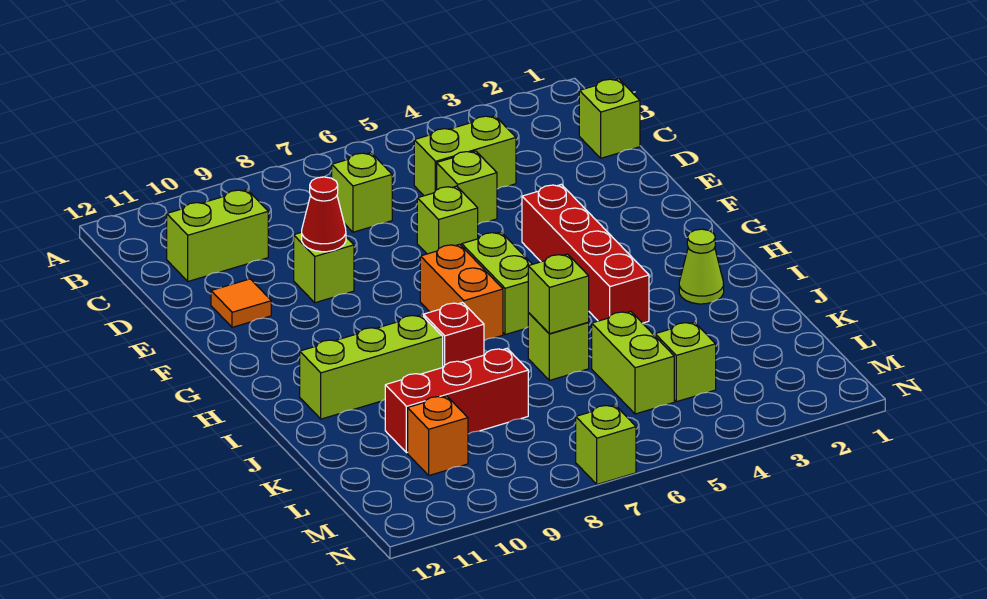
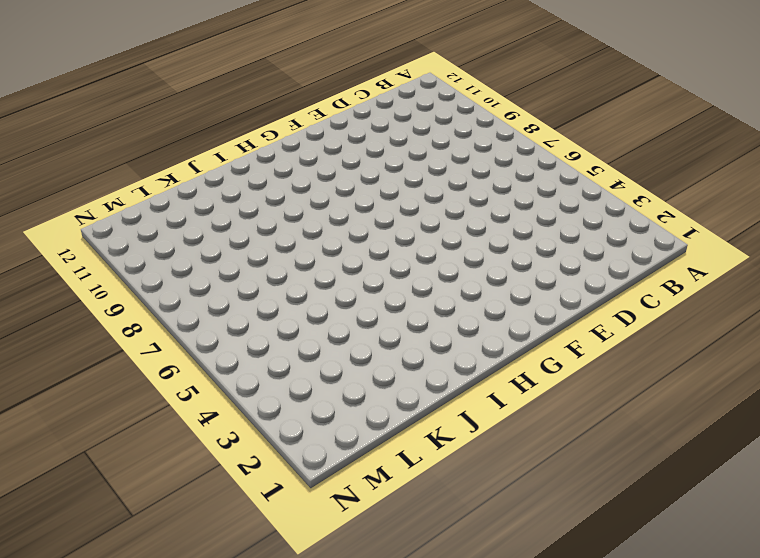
none -> lime brick C1 level 1
none -> lime brick C4:C5 level 1
none -> lime brick C7 level 1

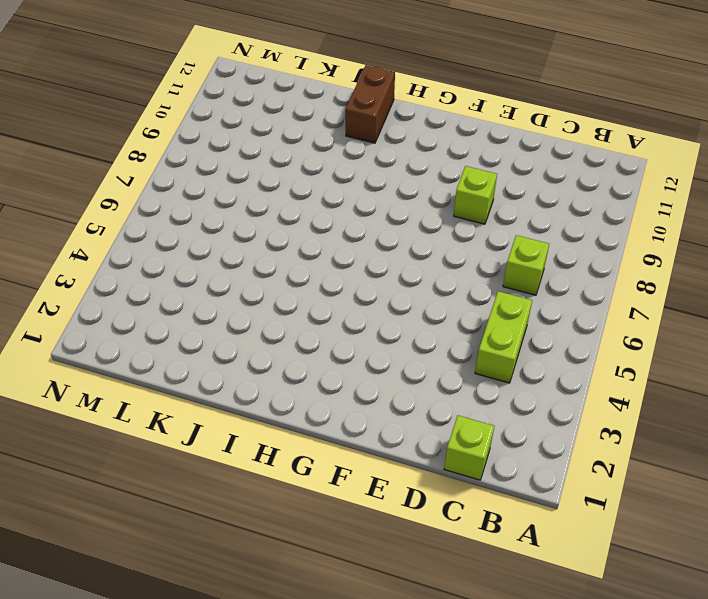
brown brick I11:I12 level 1 -> lime brick I9:I11 level 1
none -> lime brick C10:C11 level 1
none -> lime brick D5 level 1
none -> lime brick E6 level 1

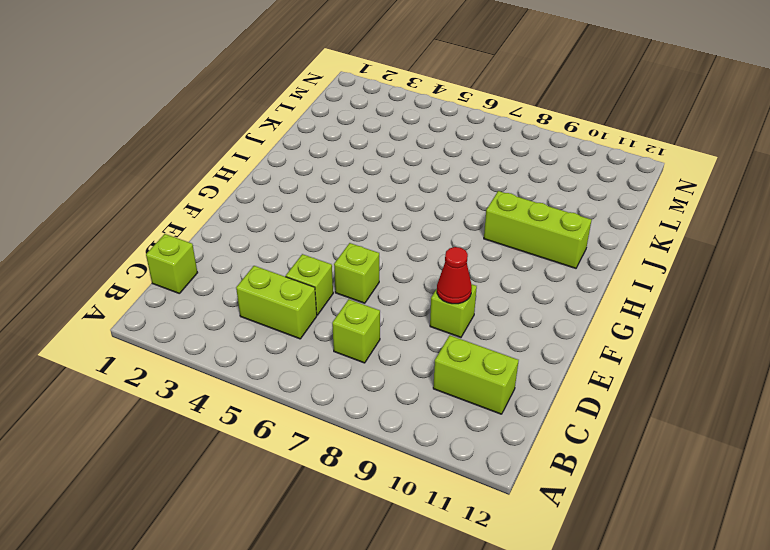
none -> orange tile E11 level 1
none -> red brick F4:I4 level 1
none -> lime brick G6:H6 level 1

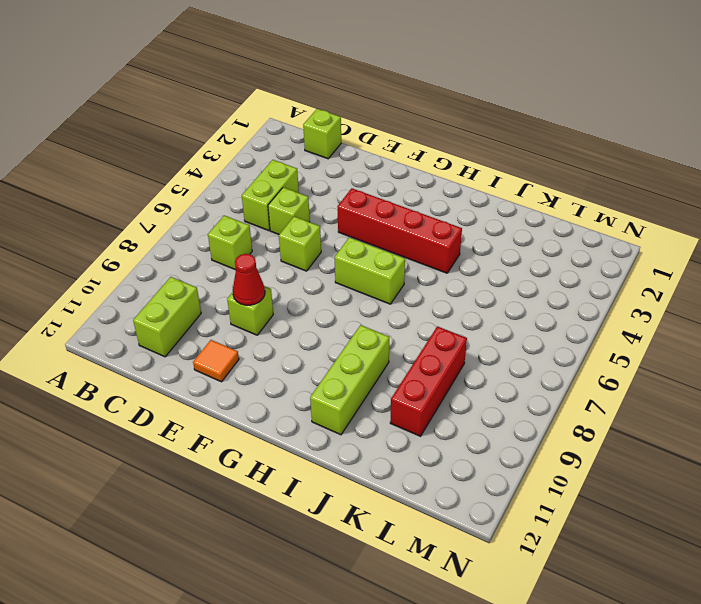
none -> orange brick G7:H7 level 1
none -> lime cone I2 level 1
none -> red brick I8 level 1

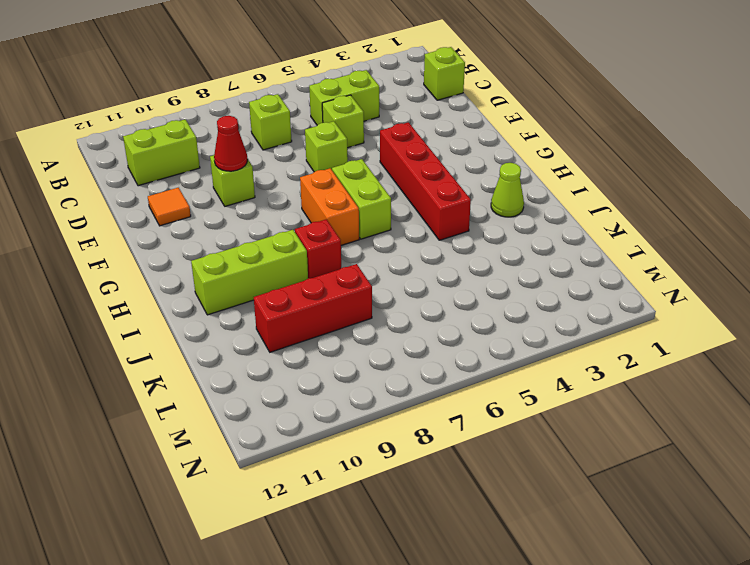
none -> lime brick J6 level 1
none -> lime brick K5:L5 level 1
none -> lime brick L4 level 1

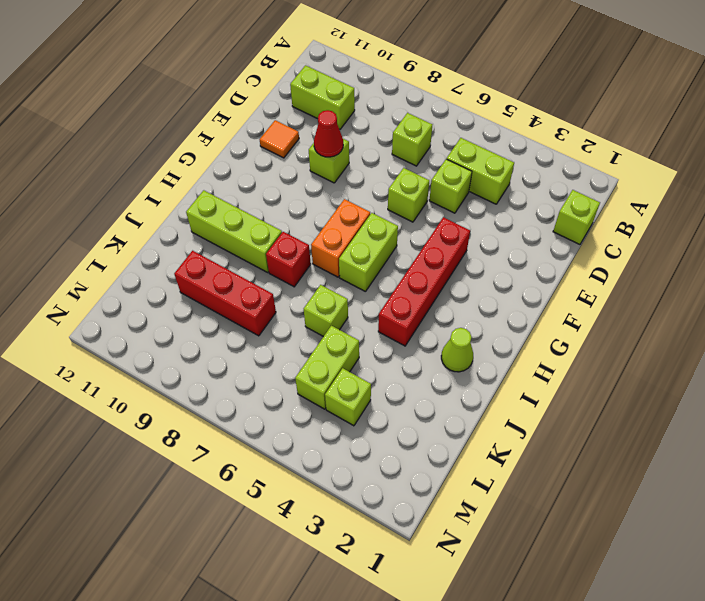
none -> orange brick L10 level 1
none -> lime brick N7 level 1
none -> lime brick J6 level 2

